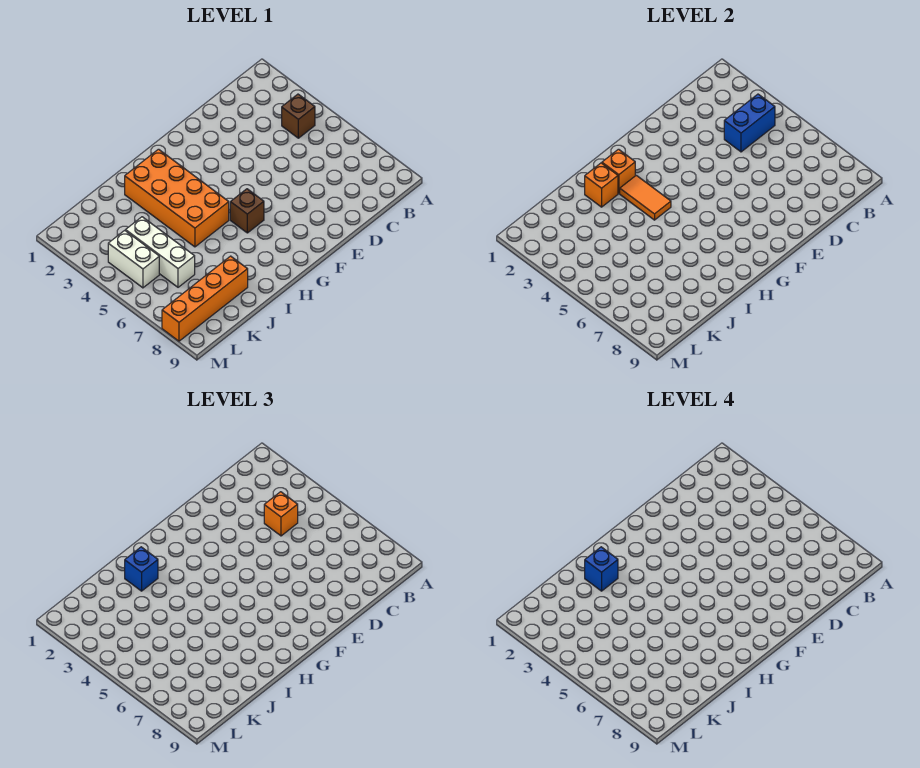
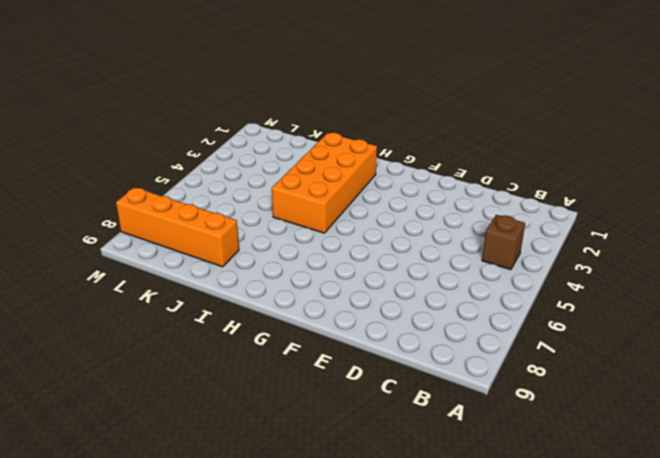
none -> brown brick G6 level 1
none -> white brick K4:K6 level 1
none -> white brick L4:L5 level 1

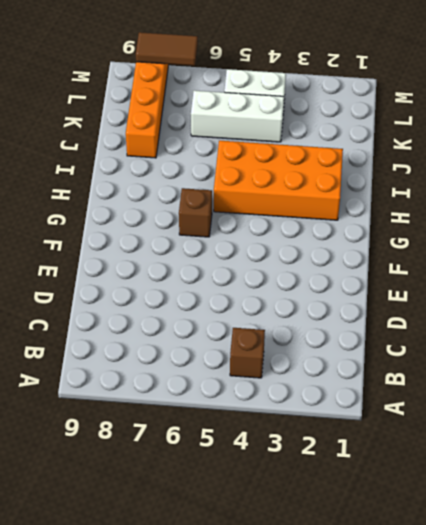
brown tile M7:M8 level 2 -> none
none -> blue brick B4:C4 level 2
none -> orange brick H2 level 2
none -> orange tile H3:H4 level 2

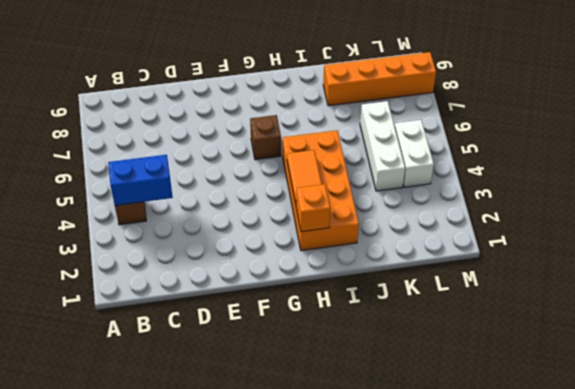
none -> orange brick I2 level 2
none -> orange brick C4 level 3
none -> blue brick I2 level 3

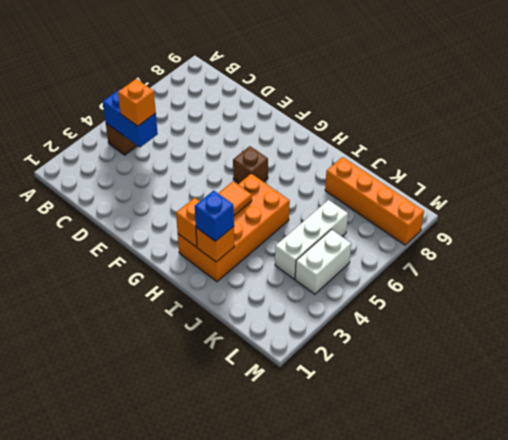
none -> blue brick I2 level 4

